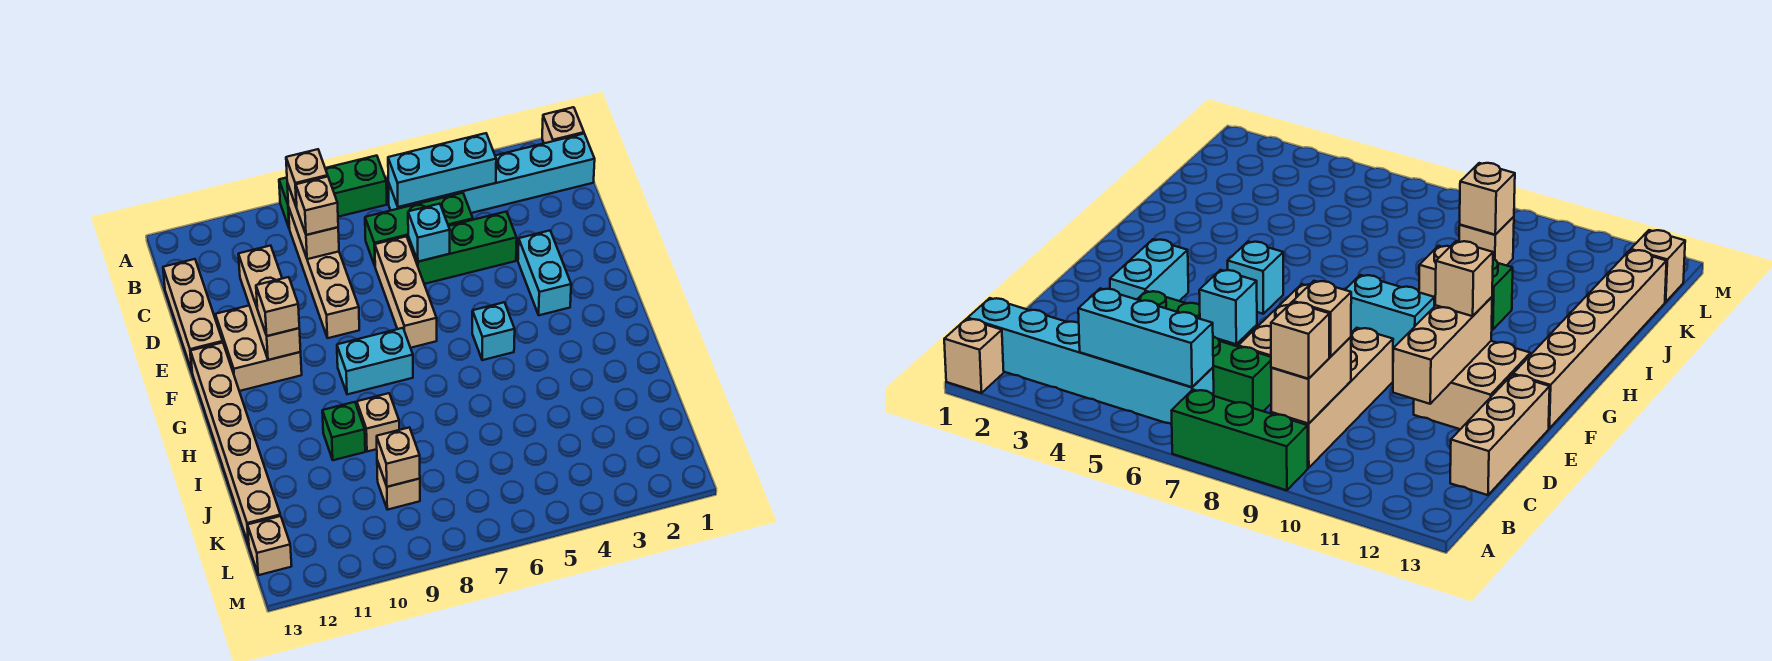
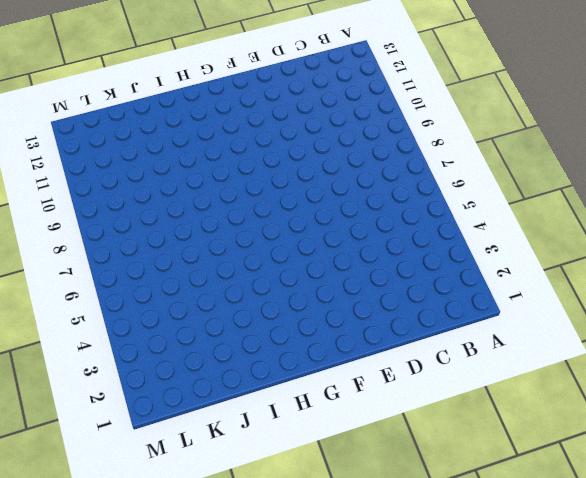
none -> tan brick A1 level 1
none -> green brick A7:A9 level 1
none -> cyan brick B1:B6 level 1

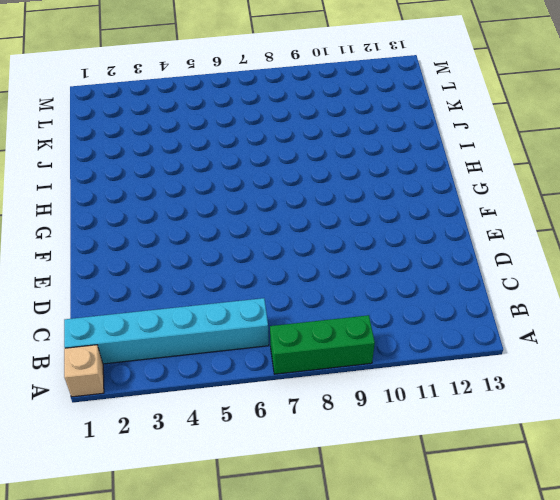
none -> tan brick B9:E9 level 1
none -> green brick C5:C7 level 1
none -> tan brick C13:E13 level 1

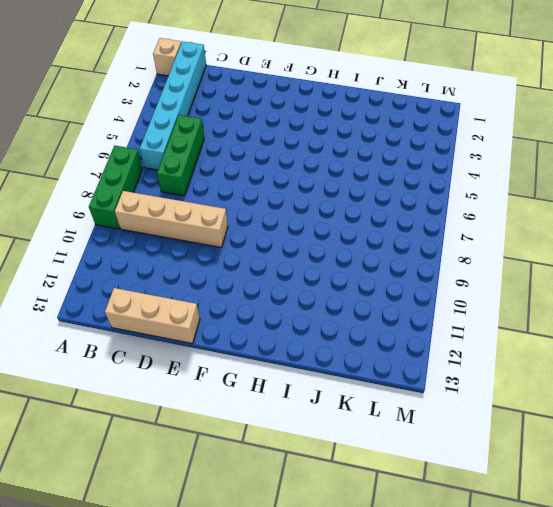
none -> green brick D4:D6 level 1
none -> tan brick D7:F7 level 1
none -> cyan brick E3:F3 level 1

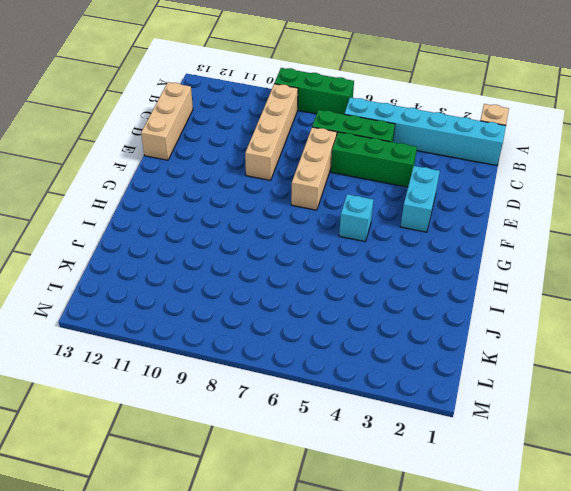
none -> tan brick E11:F12 level 1
none -> tan brick F13:K13 level 1
none -> cyan brick G8:G9 level 1

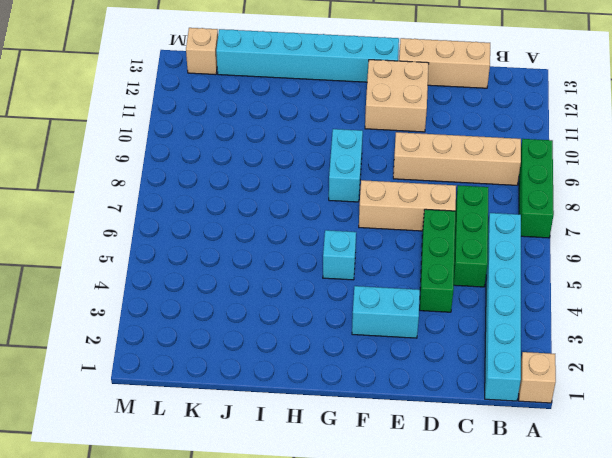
cyan brick F13:K13 level 1 -> tan brick F13:K13 level 1
none -> tan brick I9 level 1
none -> green brick I10 level 1
none -> tan brick K9 level 1

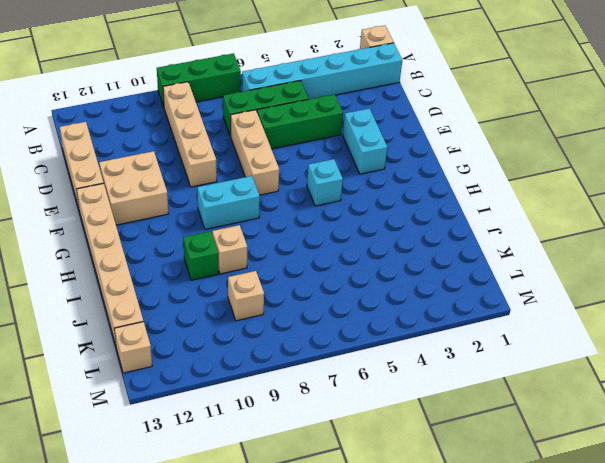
none -> cyan brick B4:B6 level 2
none -> tan brick B9:C9 level 2
none -> cyan brick D6 level 2

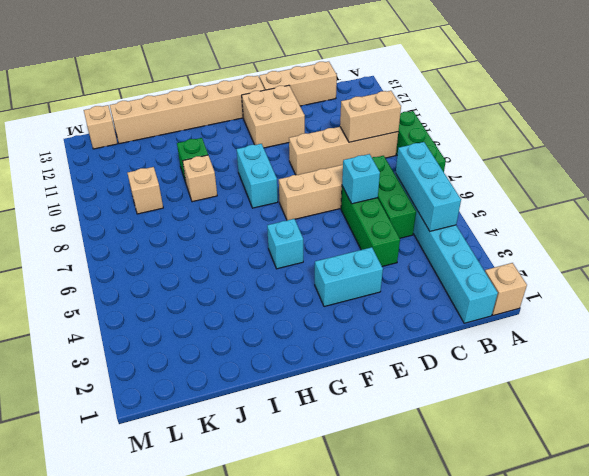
none -> tan brick D11:F11 level 2
none -> tan brick K9 level 2
none -> tan brick B9 level 3

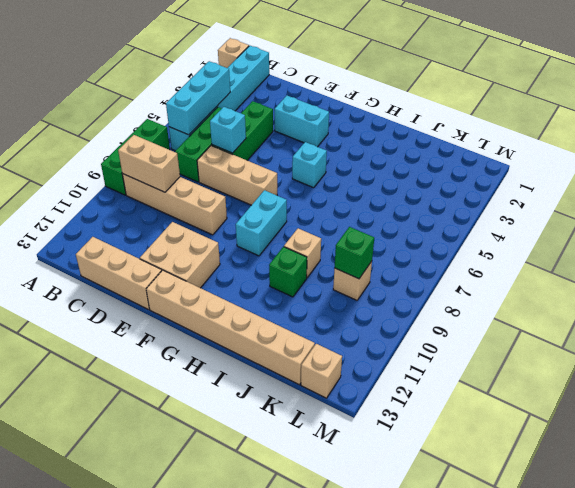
green brick K9 level 2 -> tan brick K9 level 2
none -> tan brick D11:F11 level 2
none -> tan brick B9 level 3
none -> tan brick C9 level 3

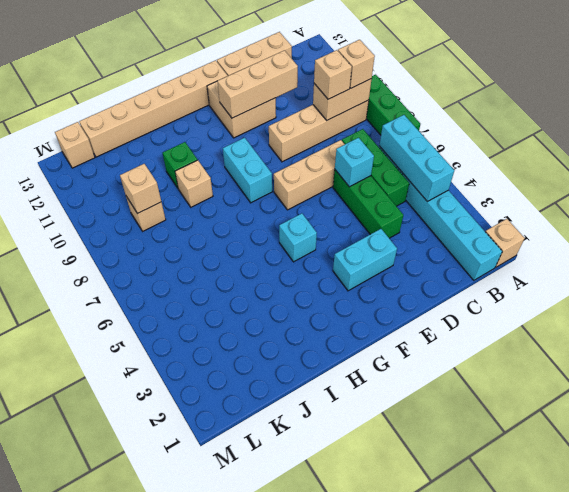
none -> tan brick F11 level 3

